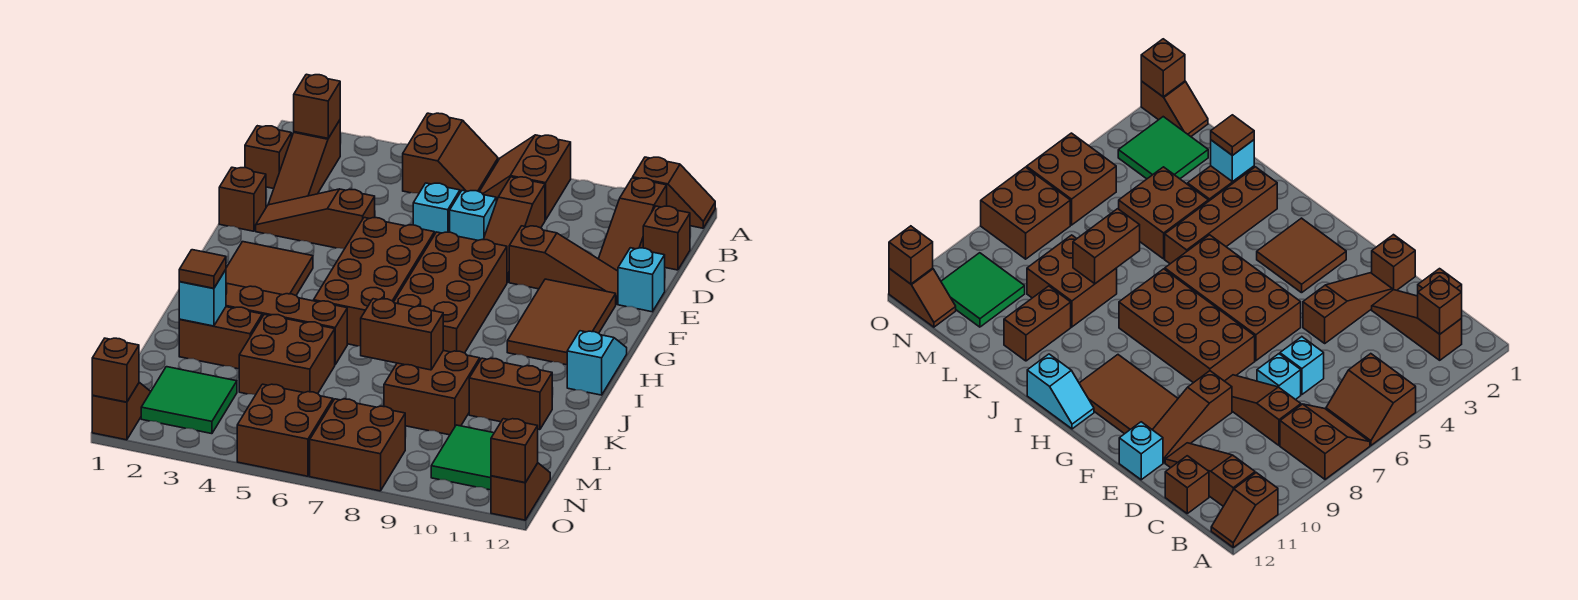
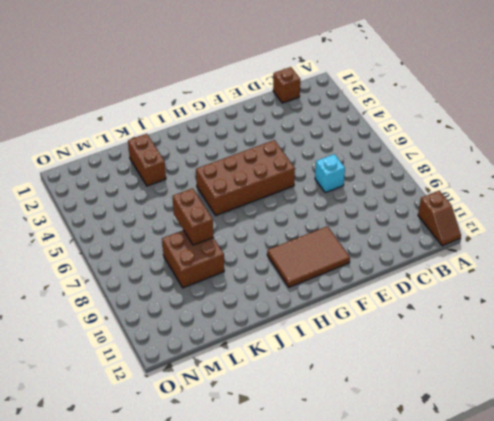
none -> brown slope A5:B6 level 1 top 5
none -> brown slope A7:B8 level 1 top 8
none -> brown slope B2:D2 level 1 top B
none -> brown slope B11:D11 level 1 top B

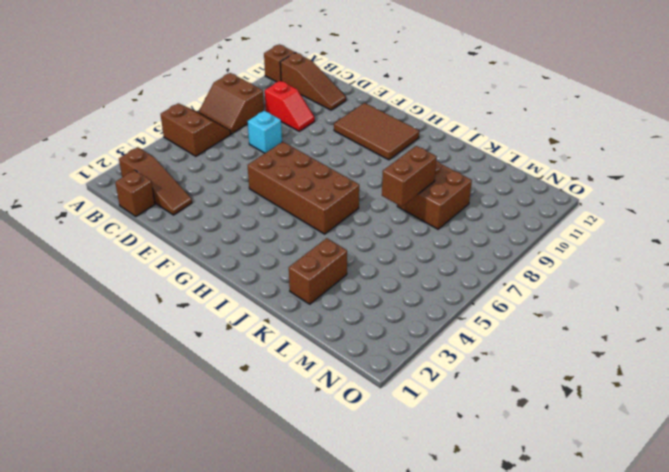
red slope C9:D9 level 1 top C -> none
none -> brown slope C8:E8 level 1 top C
none -> brown brick C12 level 1
none -> cyan brick D6 level 1
none -> brown brick E1 level 1

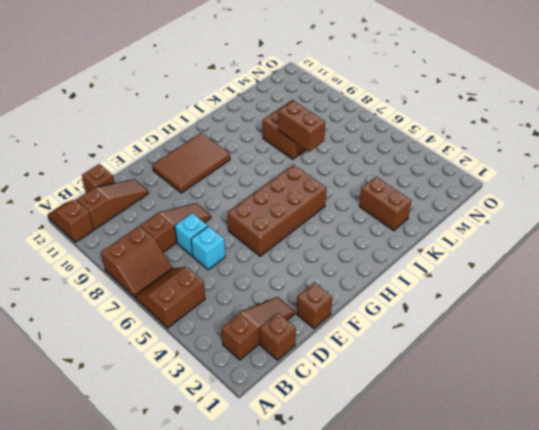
none -> brown slope E2:E4 level 1 top 4
none -> brown slope E9:E11 level 1 top 9
none -> cyan brick E12 level 1
none -> brown brick F7:I8 level 1

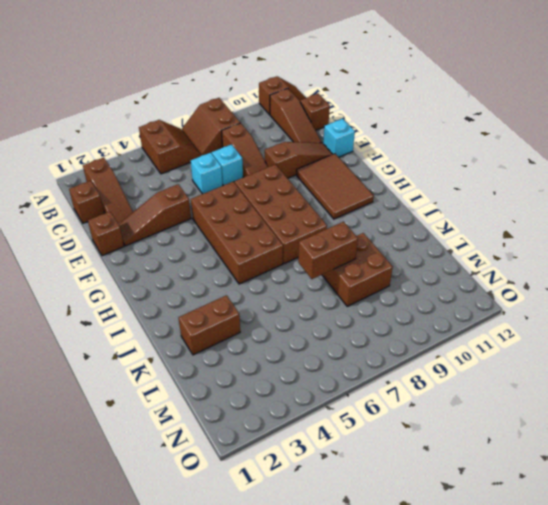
none -> brown tile G2:H3 level 1
none -> cyan slope H12:I12 level 1 top I
none -> brown brick J2:J5 level 1
none -> brown brick K4:L5 level 1

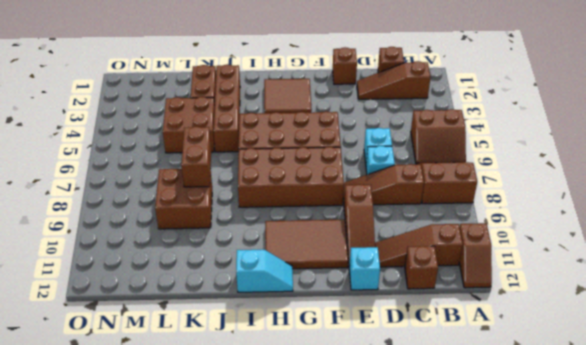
none -> brown slope E2:E4 level 1 top 4
none -> brown brick K10:K11 level 1
none -> green tile M2:N3 level 1
none -> green tile M10:N11 level 1

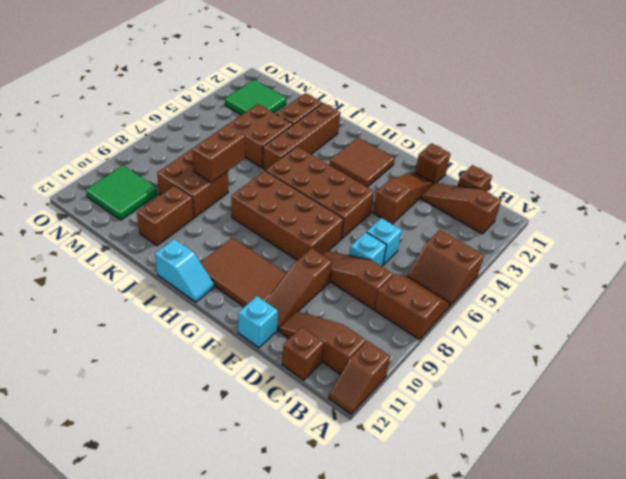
none -> brown slope N1:O1 level 1 top O
none -> brown brick N5:O6 level 1
none -> brown brick N7:O8 level 1
none -> brown slope N12:O12 level 1 top O

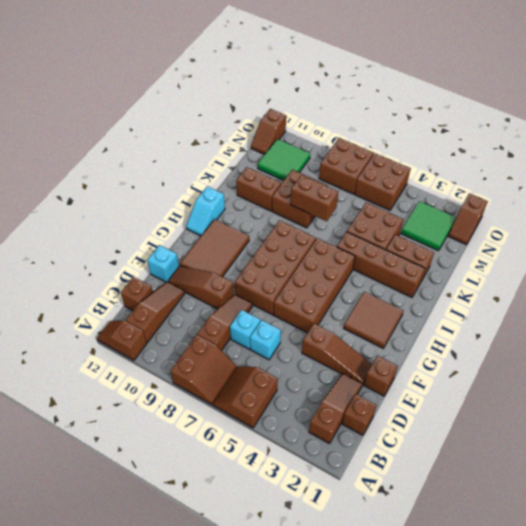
none -> brown brick B2 level 2
none -> cyan brick K2 level 2
none -> brown brick O1 level 2
none -> brown brick O12 level 2

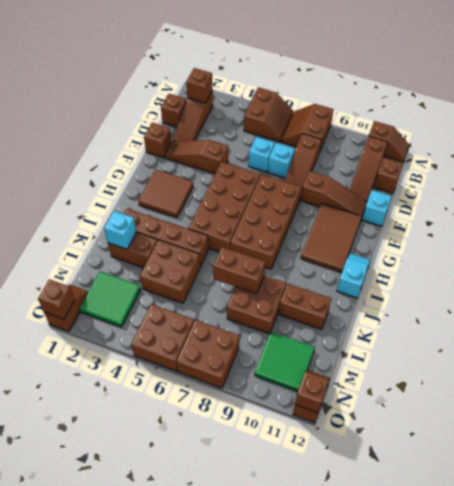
none -> brown tile K2 level 3

